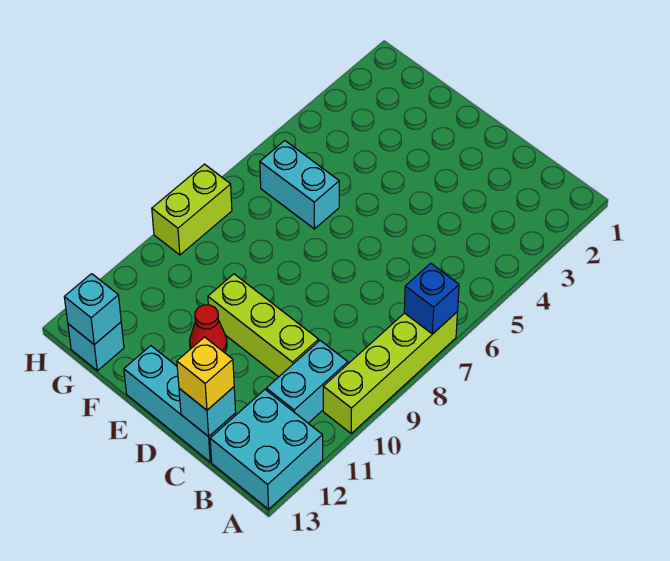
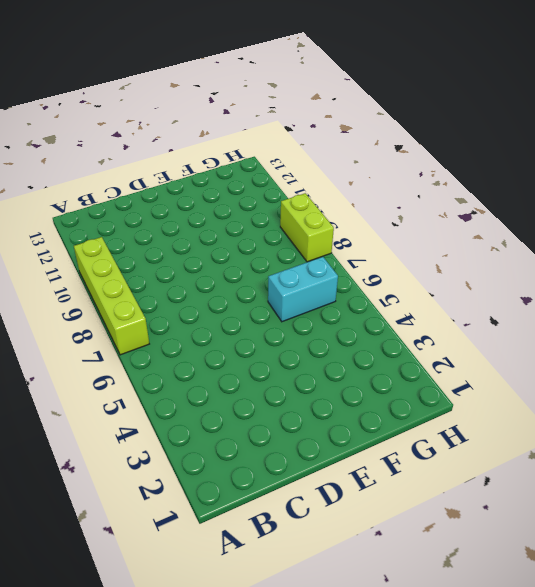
none -> cyan brick A12:B13 level 1
none -> cyan brick B10:B11 level 1
none -> lime brick C10:E10 level 1

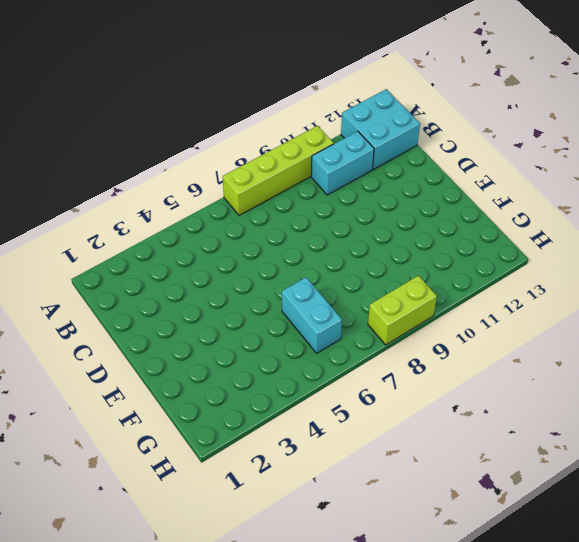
none -> lime brick C10:E10 level 1
none -> cyan brick C13:E13 level 1
none -> red cone E11 level 1

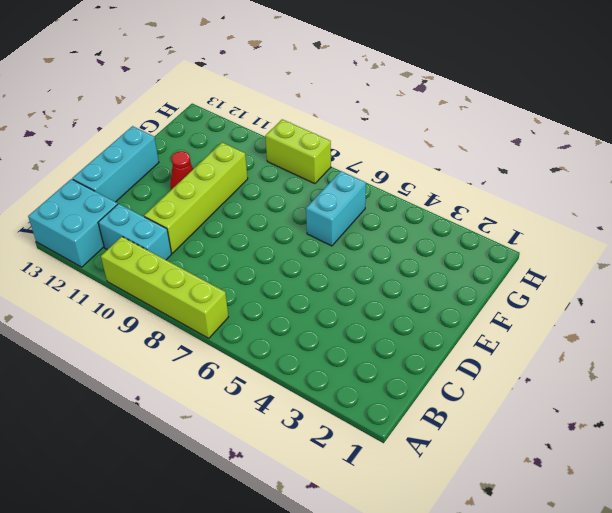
lime brick C10:F10 level 1 -> lime brick C10:E10 level 1
none -> cyan brick G13 level 1
none -> blue brick A7 level 2
none -> cyan brick C13 level 2

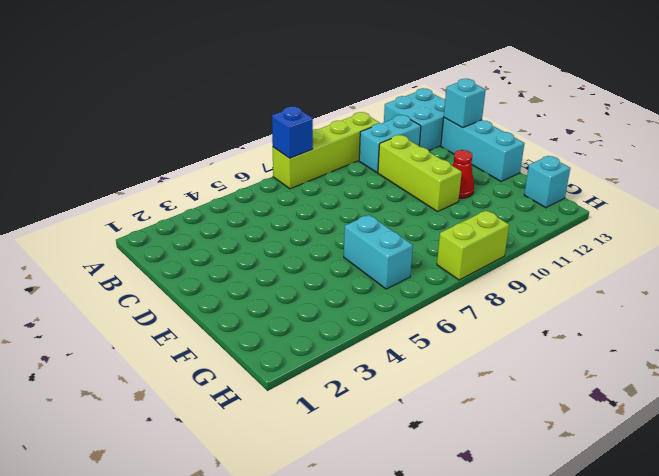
none -> cyan brick G13 level 2
none -> yellow brick C13 level 3

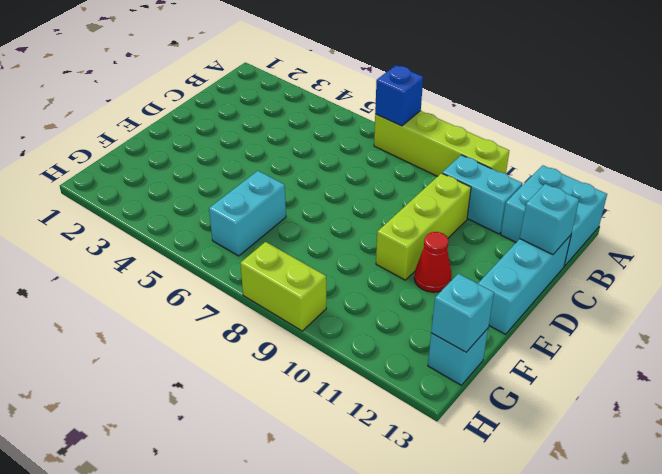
none -> yellow brick C13 level 3

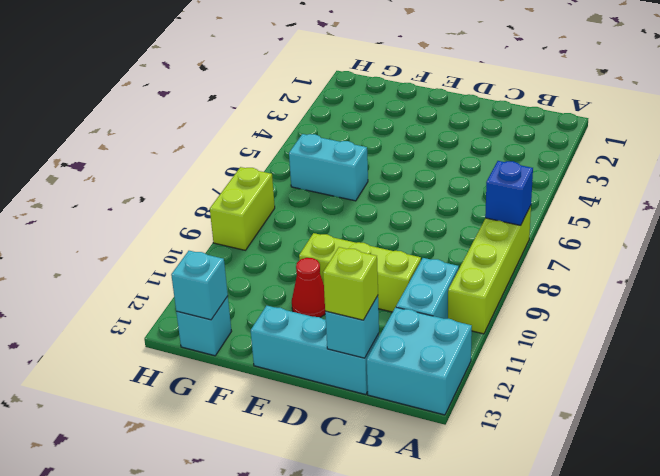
lime brick C13 level 3 -> yellow brick C13 level 3

